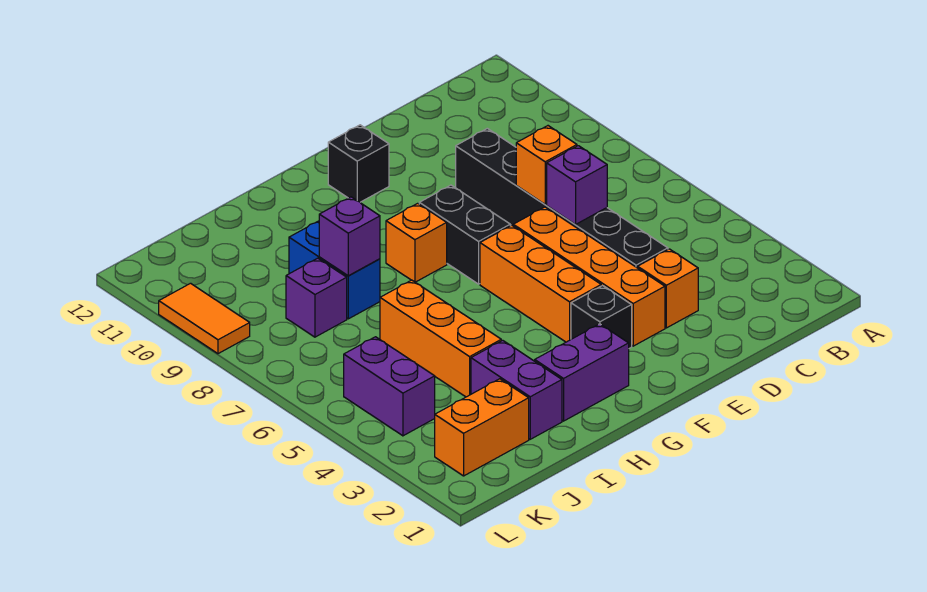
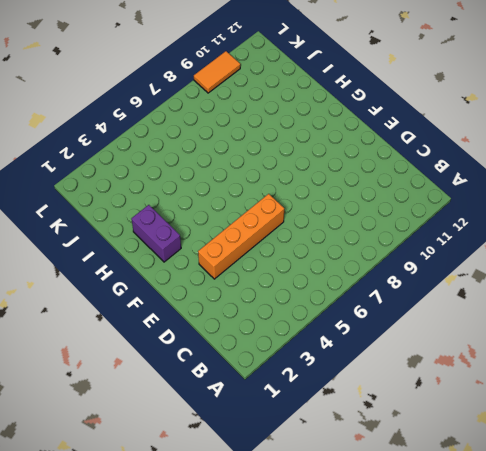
none -> orange brick D3 level 1
none -> black brick D4:D9 level 1
none -> black brick F3 level 1

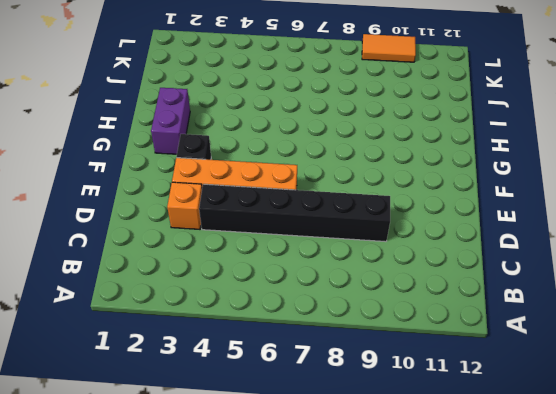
none -> orange brick F4:F6 level 1
none -> black brick F7:F8 level 1
none -> black brick F11 level 1

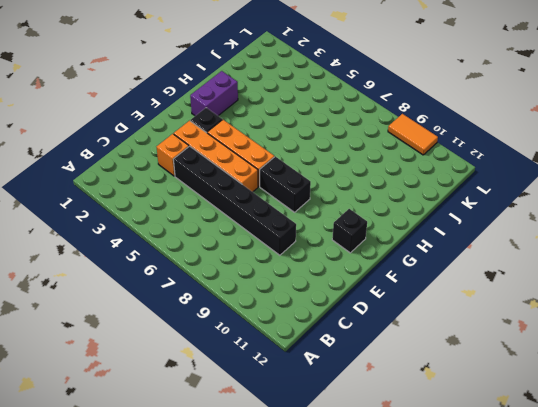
none -> orange brick G8 level 1
none -> purple brick I2:I3 level 1
none -> orange brick I4:I6 level 1

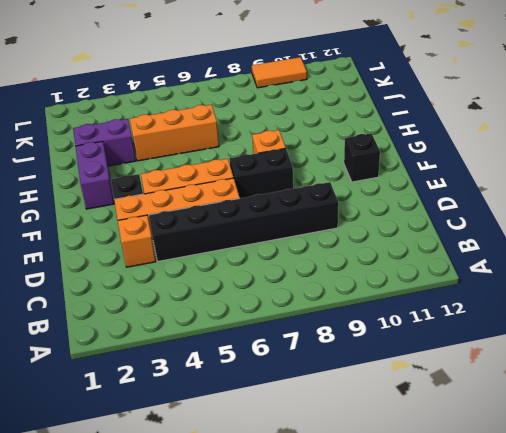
none -> blue brick I8:I9 level 1
none -> orange brick J2:K2 level 1
none -> purple brick J8 level 1

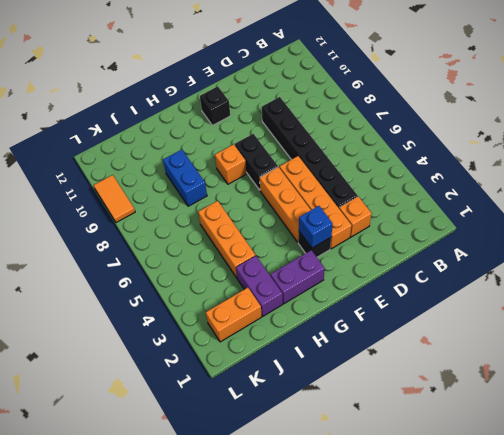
blue brick F3 level 2 -> none
none -> purple brick J8 level 1
none -> purple brick K4:K5 level 1
none -> purple brick D6 level 2

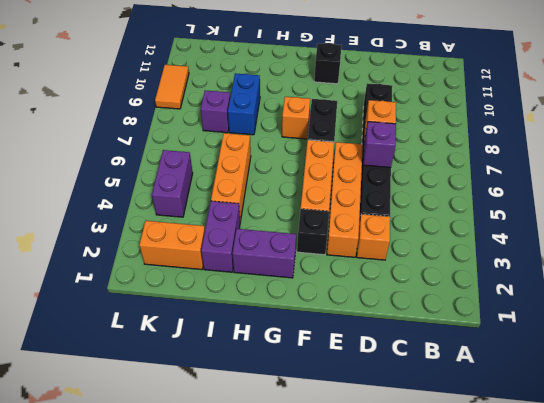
none -> purple brick I8 level 2

